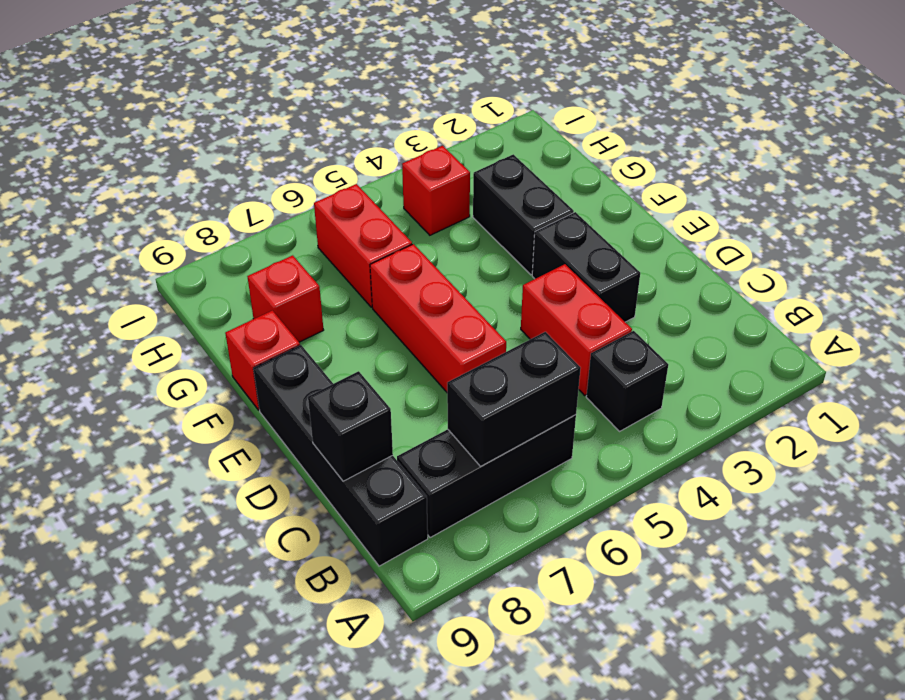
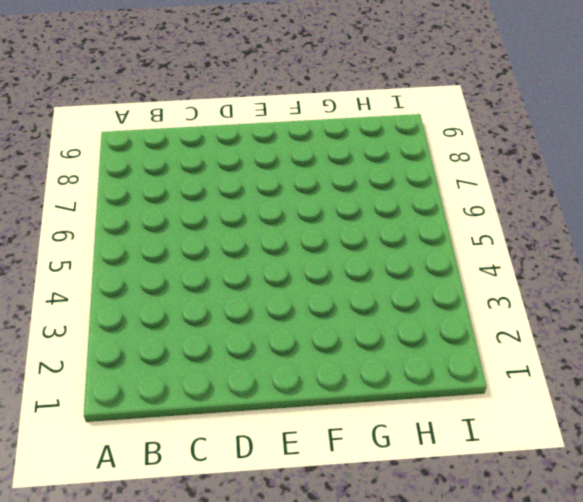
none -> black brick B4 level 1
none -> black brick B6:B8 level 1
none -> black brick B9:E9 level 1

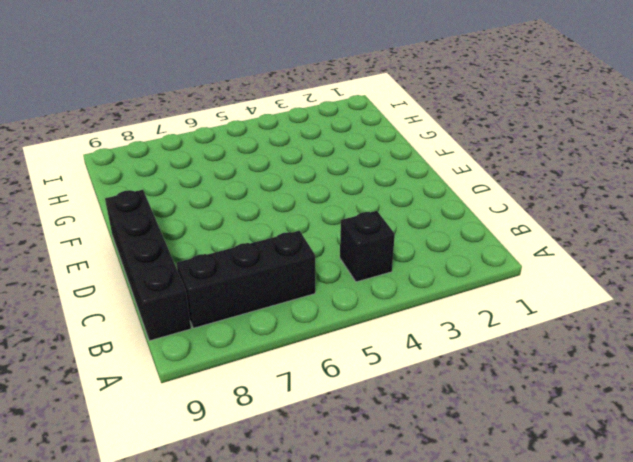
none -> red brick C4:D4 level 1
none -> black brick D3:E3 level 1
none -> red brick D6:F6 level 1

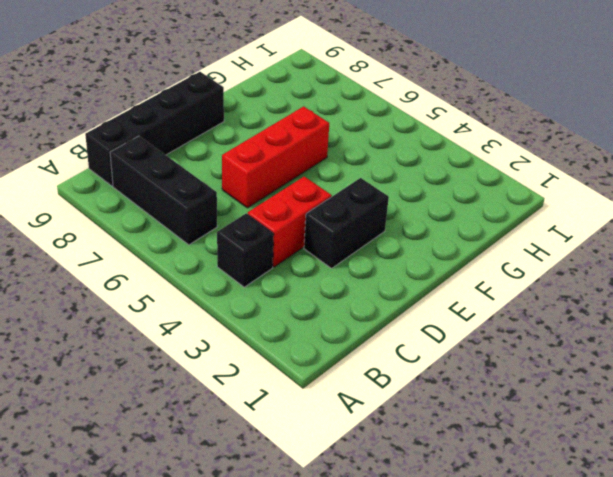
none -> black brick F3:G3 level 1
none -> red brick F9 level 1
none -> red brick G6:H6 level 1

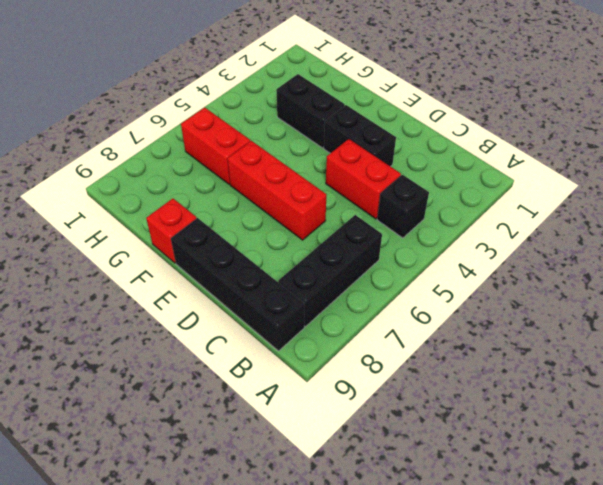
none -> red brick G8 level 1
none -> red brick H4 level 1
none -> black brick B6:B7 level 2

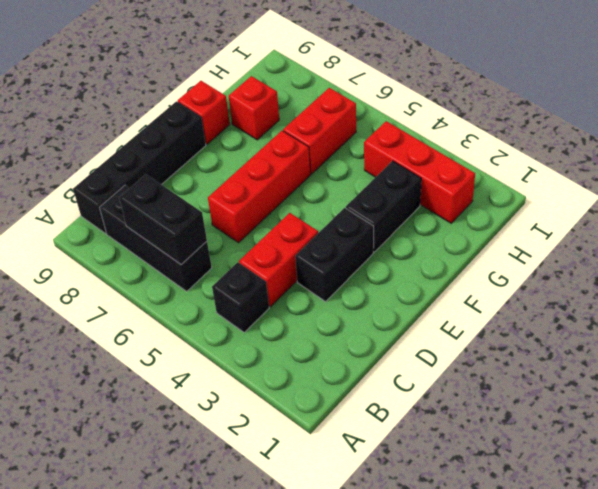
red brick H2:H4 level 1 -> red brick H4 level 1
none -> black brick C9 level 2

